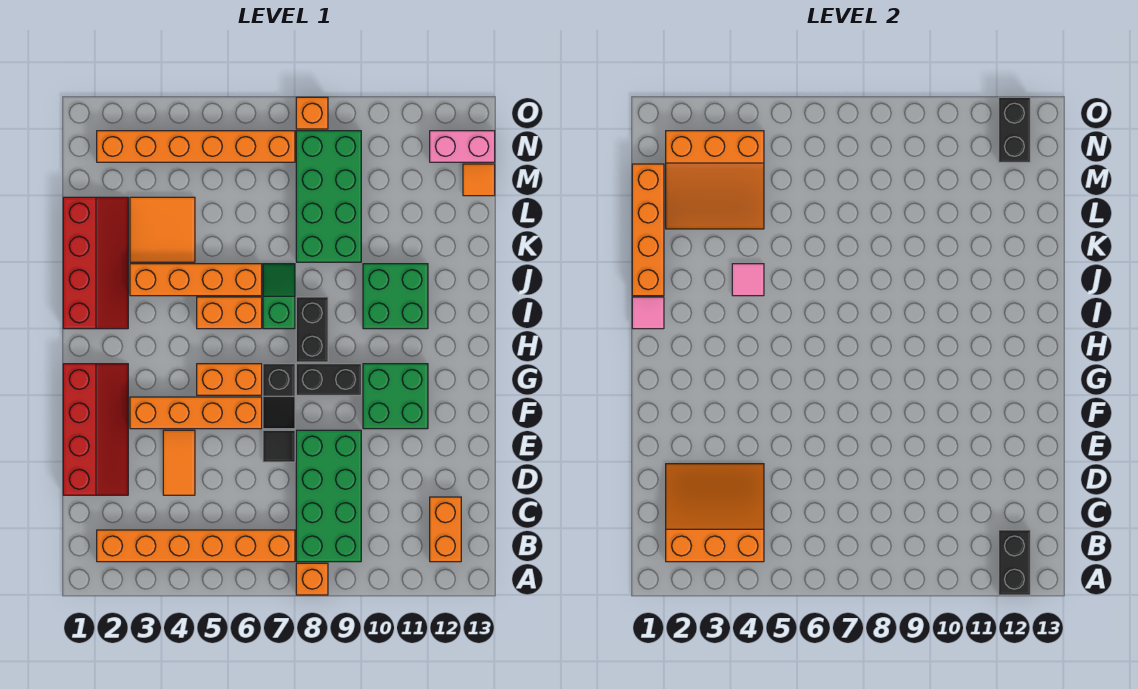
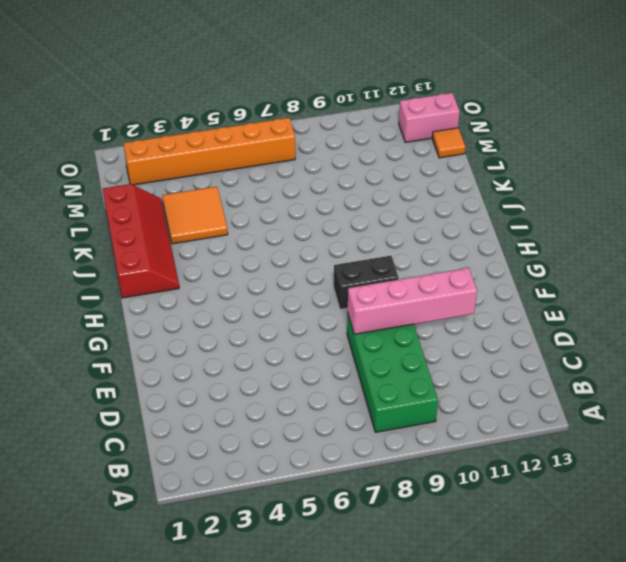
pink brick E8:E11 level 2 -> none
none -> orange brick A8 level 1
none -> orange brick B2:B7 level 1
none -> orange brick B12:C12 level 1
none -> red slope D1:G2 level 1 top 1

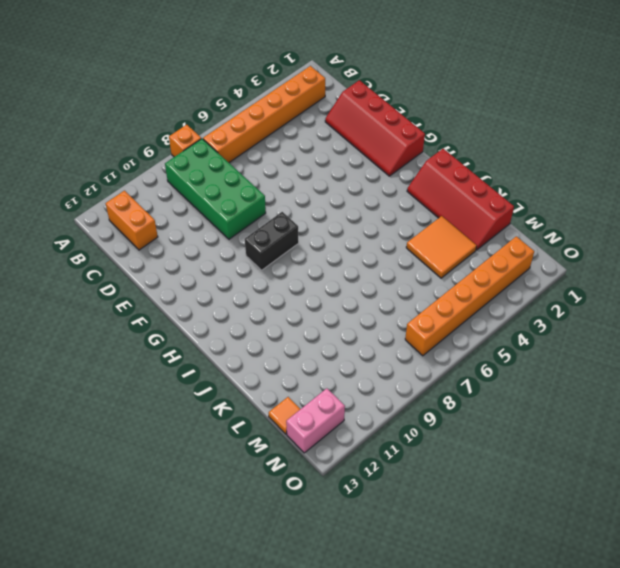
none -> orange tile D4:E4 level 1
none -> black tile E7 level 1
none -> orange brick F3:F6 level 1
none -> black slope F7:G7 level 1 top G

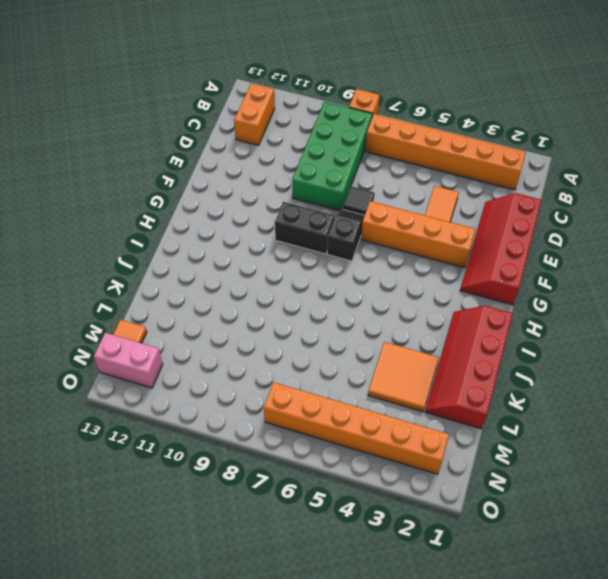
none -> green brick F10:G11 level 1
none -> orange brick G5:G6 level 1
none -> black brick H8:I8 level 1
none -> orange brick I5:I6 level 1

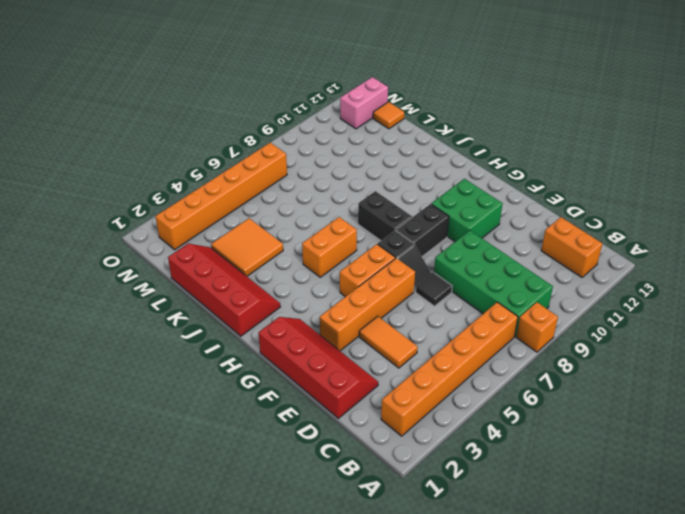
none -> green slope I7:J7 level 1 top I
none -> green brick I10:J11 level 1
none -> orange brick J3:J6 level 1
none -> green brick K8:N9 level 1

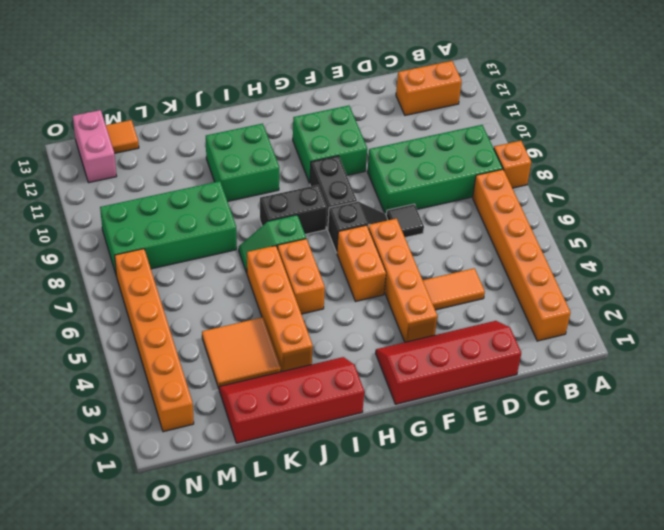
none -> orange brick O8 level 1
none -> black brick A12:B12 level 2
none -> orange slope B2:D4 level 2 top B
none -> pink tile I1 level 2

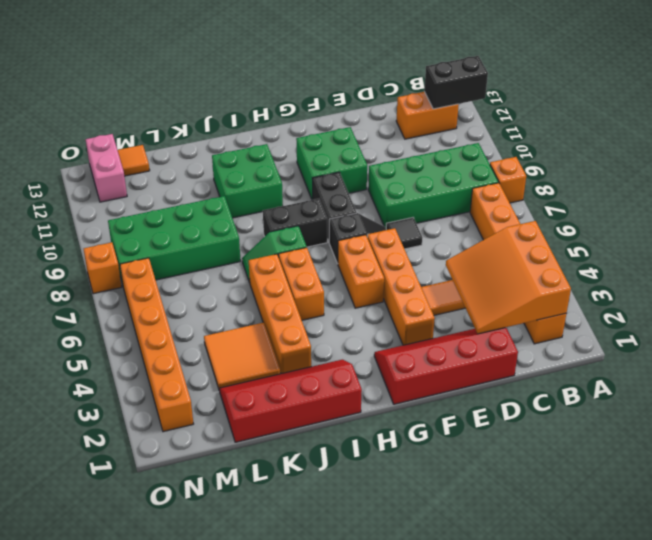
none -> pink tile I1 level 2
none -> orange brick J1:M1 level 2
none -> pink tile J4 level 2
none -> orange slope L2:N4 level 2 top N

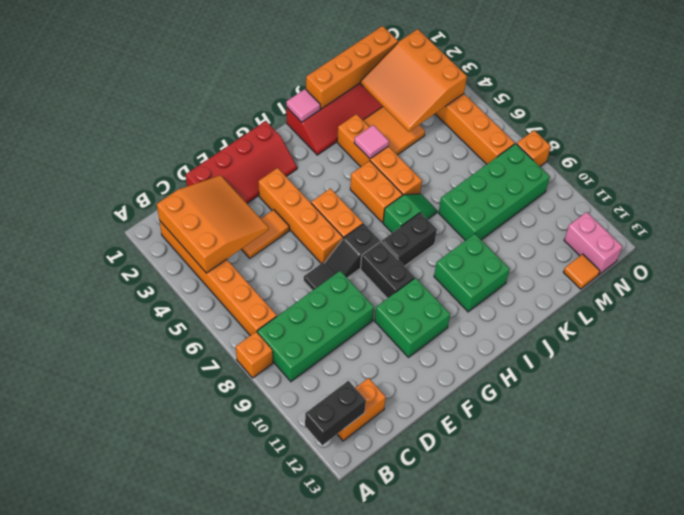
none -> black brick N12:O12 level 2

